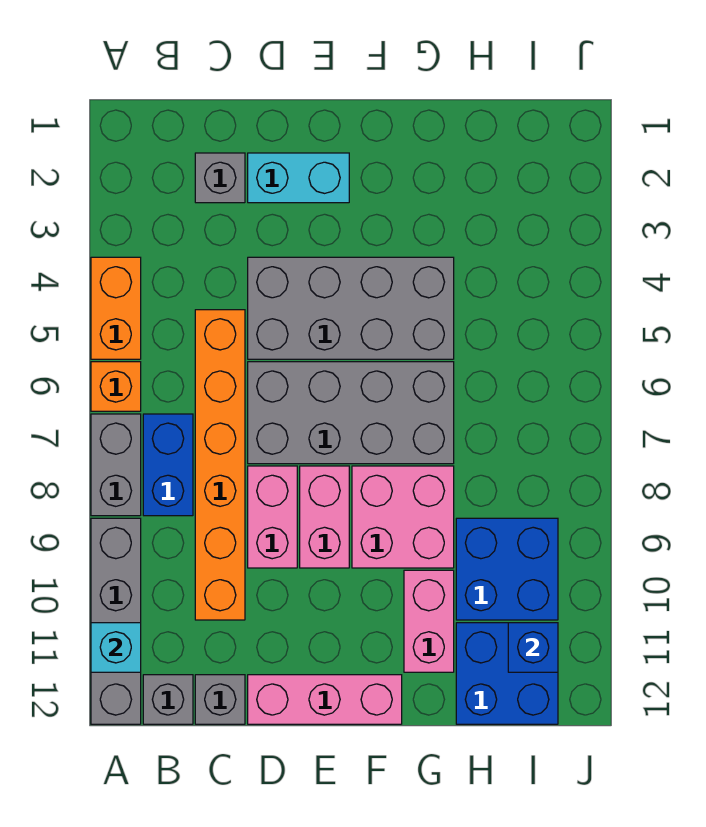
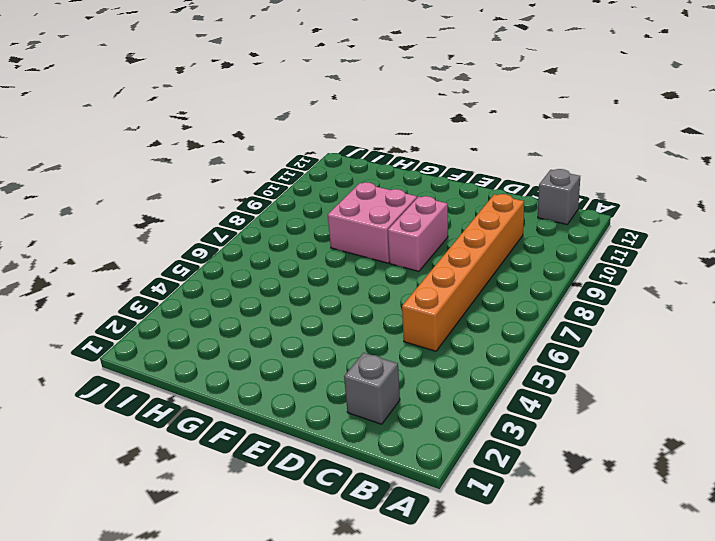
none -> orange brick A4:A5 level 1
none -> orange brick A6 level 1
none -> grey brick A7:A8 level 1

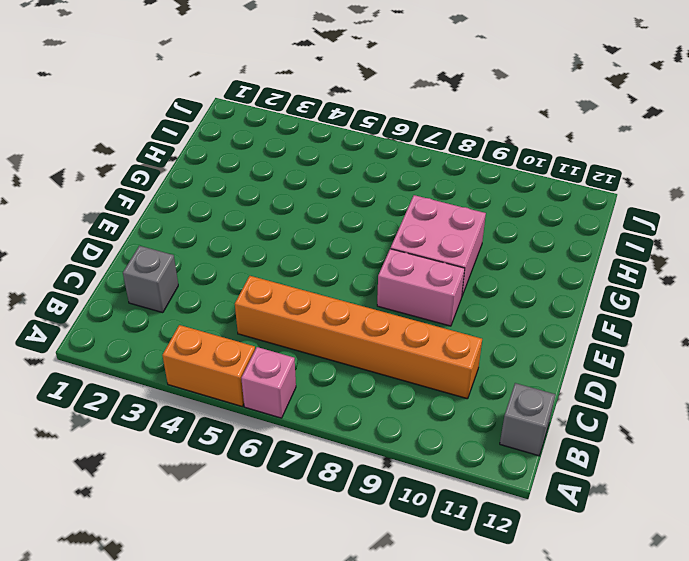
pink brick A6 level 1 -> orange brick A6 level 1
none -> grey brick A7:A8 level 1
none -> grey brick A9:A12 level 1
none -> blue brick B7:B8 level 1

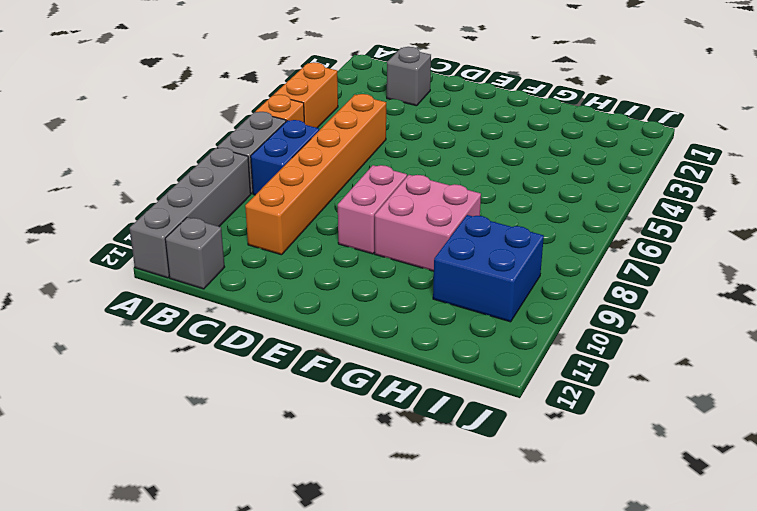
none -> grey brick C12 level 1
none -> cyan brick D2:E2 level 1
none -> grey brick D4:G5 level 1

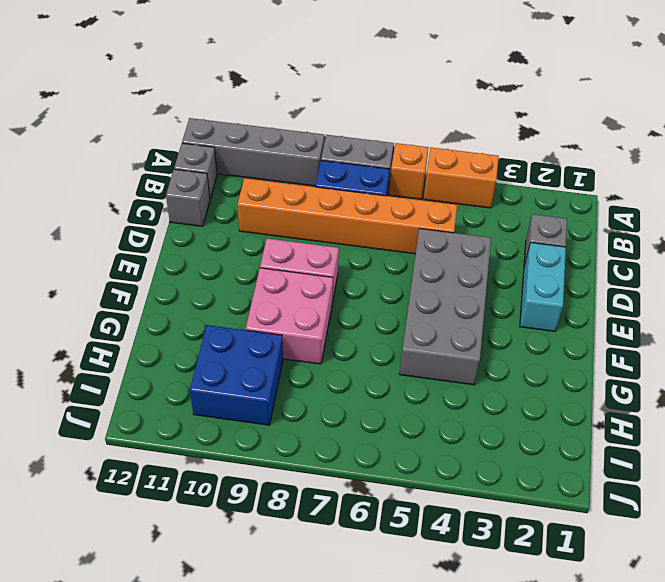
none -> grey brick D6:G7 level 1
none -> pink brick D8:D9 level 1
none -> pink brick D12:F12 level 1

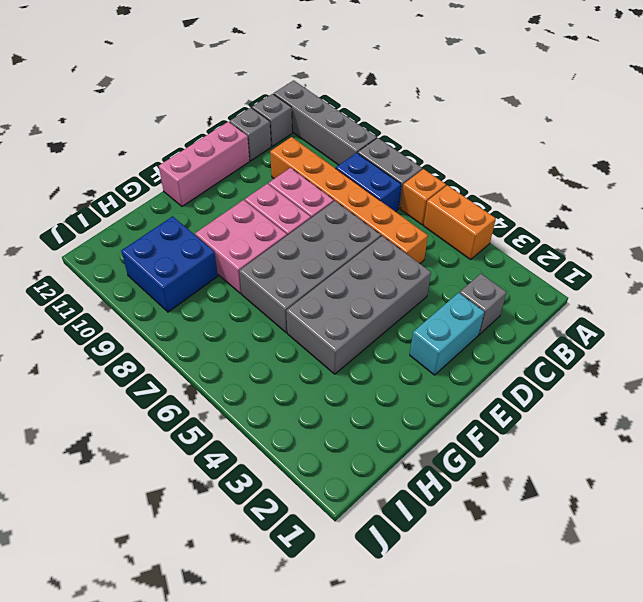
none -> pink brick G10:G11 level 1
none -> blue brick H11:I12 level 1
none -> cyan brick A11 level 2

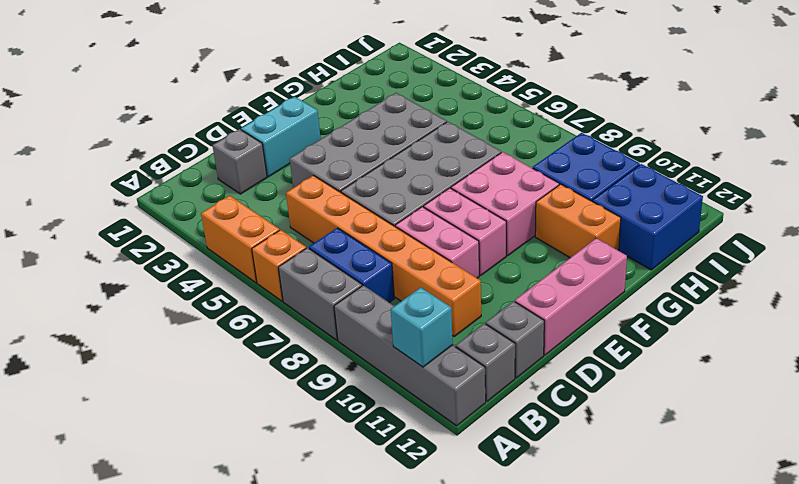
orange brick G10:G11 level 1 -> pink brick G10:G11 level 1
none -> blue brick I11 level 2

